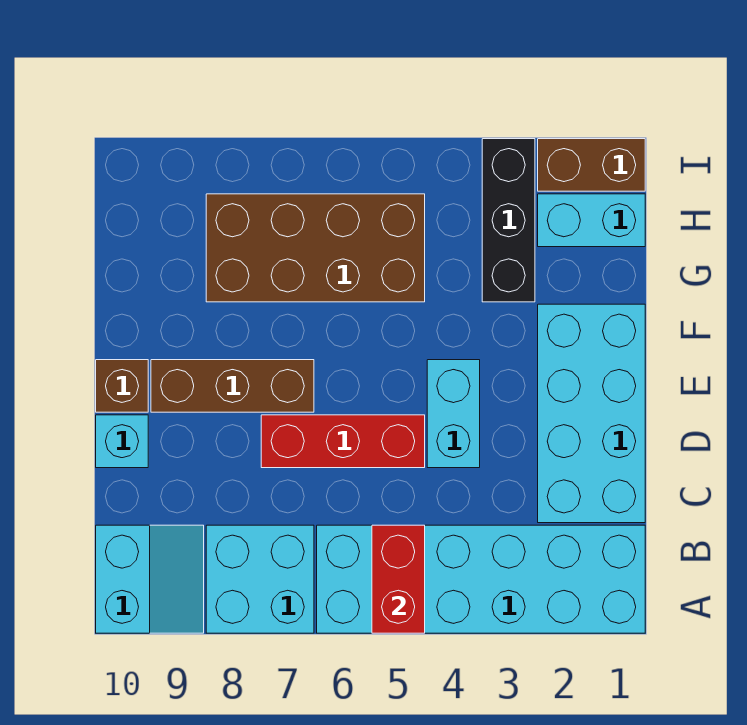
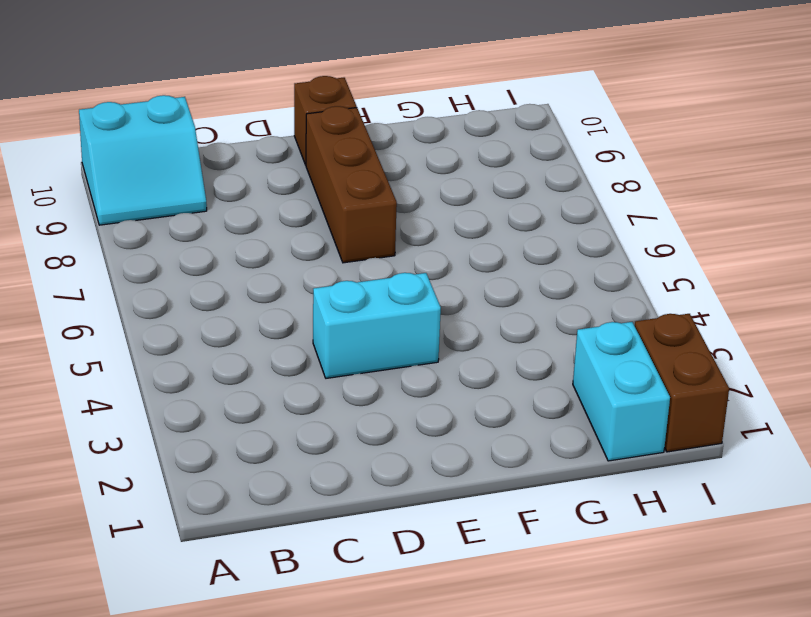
none -> cyan brick A1:B6 level 1
none -> cyan brick A7:B8 level 1
none -> cyan brick C1:F2 level 1

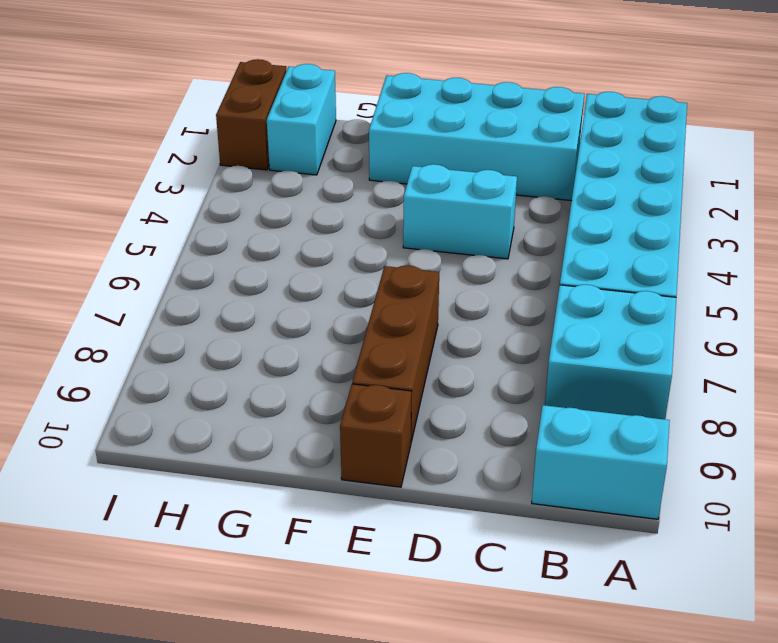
none -> red brick D5:D7 level 1
none -> cyan brick D10 level 1
none -> black brick G3:I3 level 1

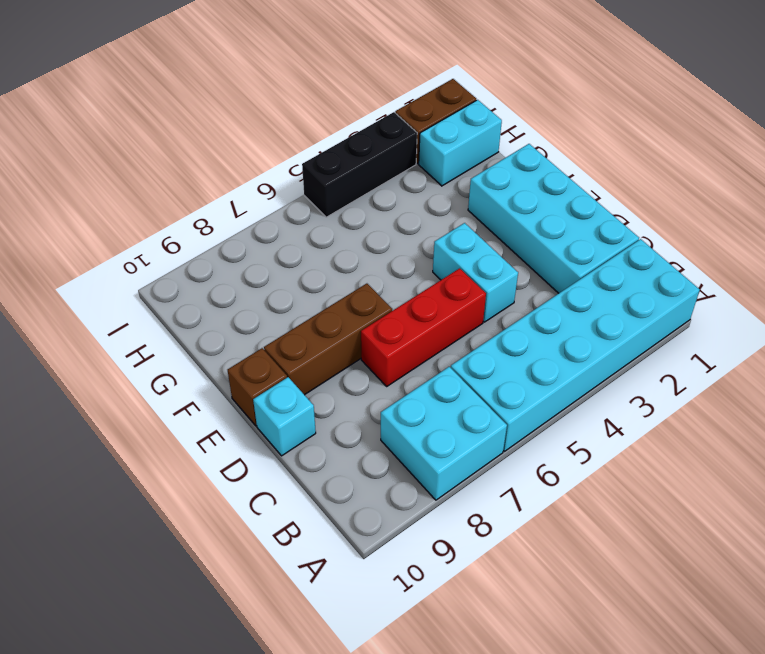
black brick I3:I5 level 1 -> black brick G3:I3 level 1
none -> cyan slope A9:B10 level 1 top 10
none -> brown brick G5:H8 level 1
none -> red brick A5:B5 level 2

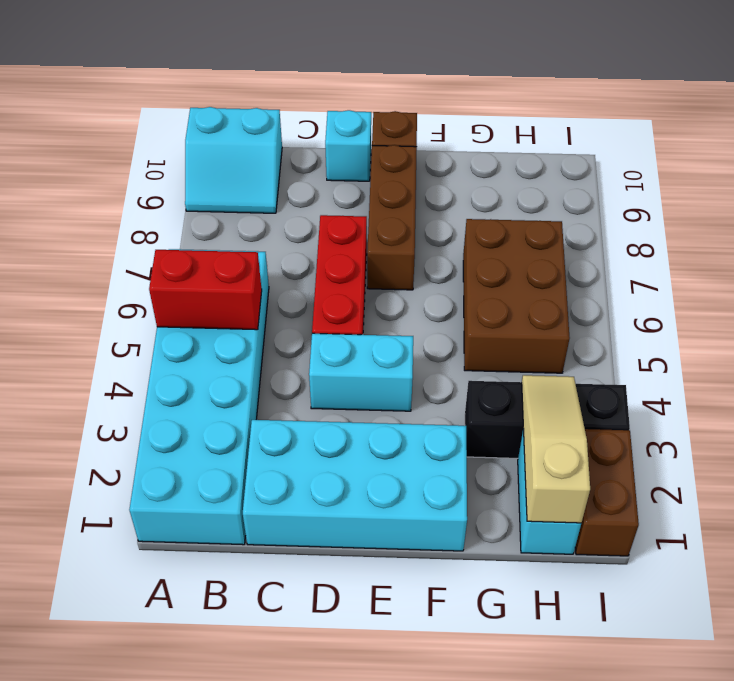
brown brick G5:H7 level 1 -> brown brick G5:H8 level 1
tan slope H1:H3 level 2 top 1 -> none
none -> cyan brick A7:B8 level 1

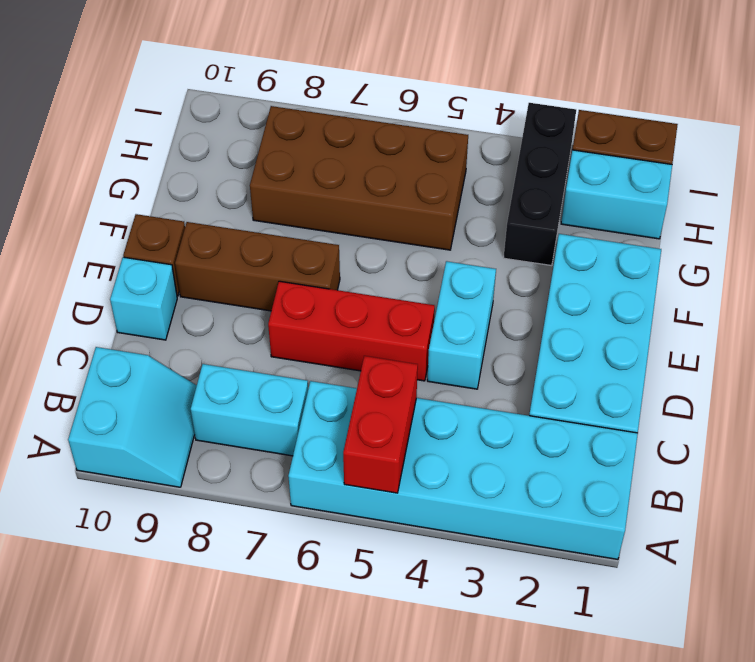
cyan brick B7:B8 level 1 -> cyan brick A7:B8 level 1

